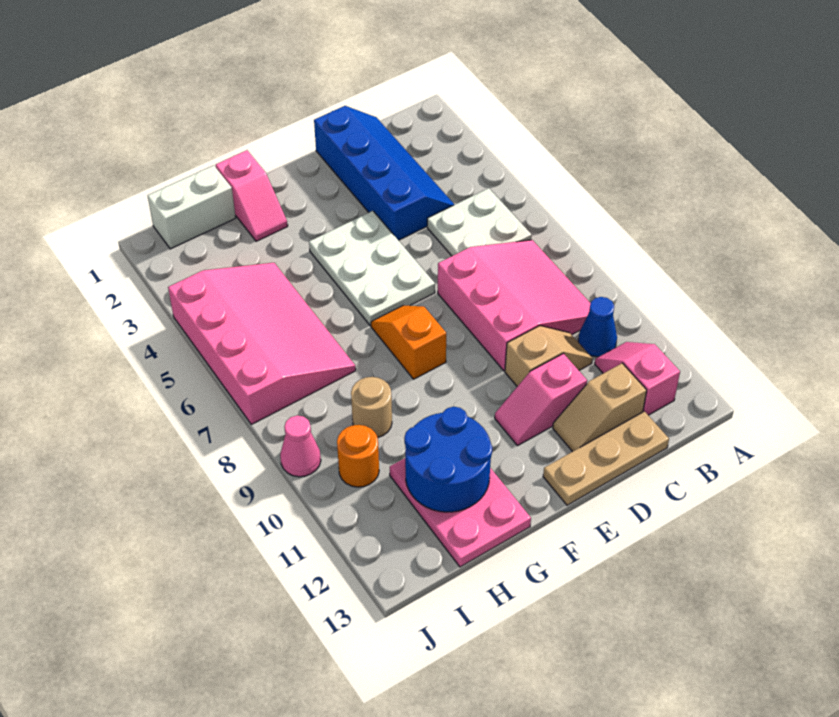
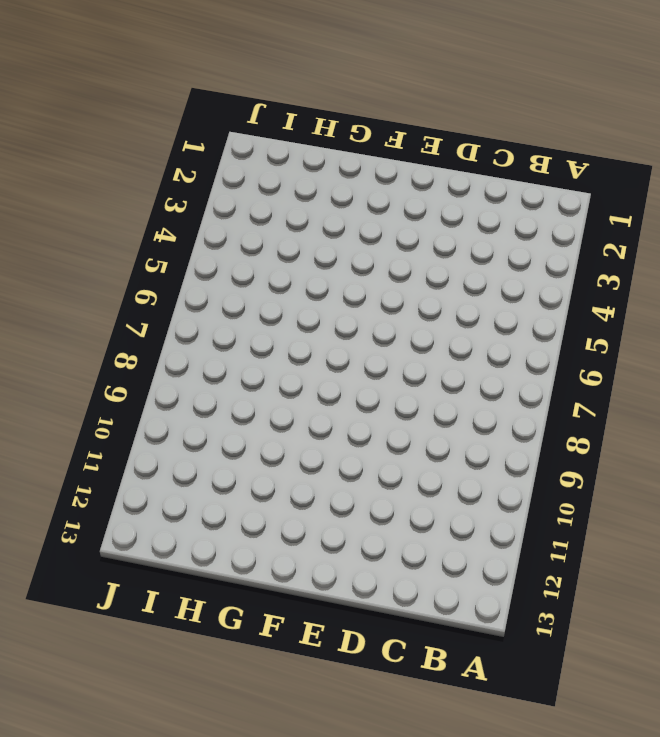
none -> white plate B5:C6 level 1
none -> pink slope B7:D9 level 1 top D
none -> blue cone B10 level 1

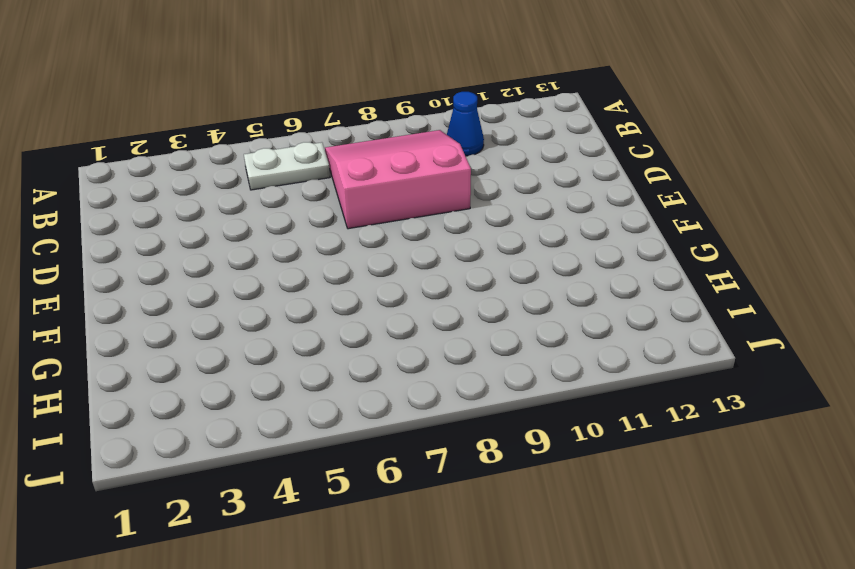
white plate B5:B6 level 1 -> white plate B5:C6 level 1
none -> pink slope B11:B12 level 1 top 12
none -> blue slope C1:D4 level 1 top D
none -> tan slope C10:D10 level 1 top D

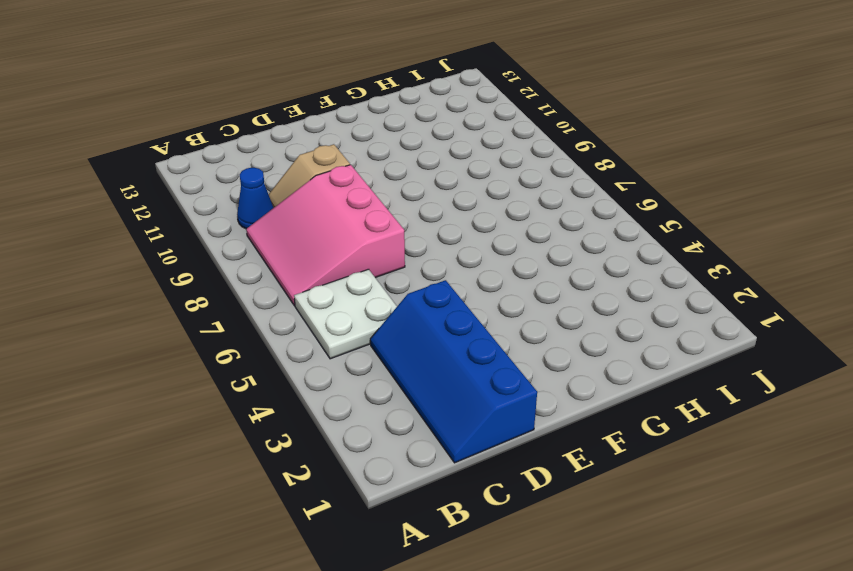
none -> pink slope B11:B12 level 1 top 12
none -> tan slope C12:D12 level 1 top C
none -> tan plate C13:E13 level 1

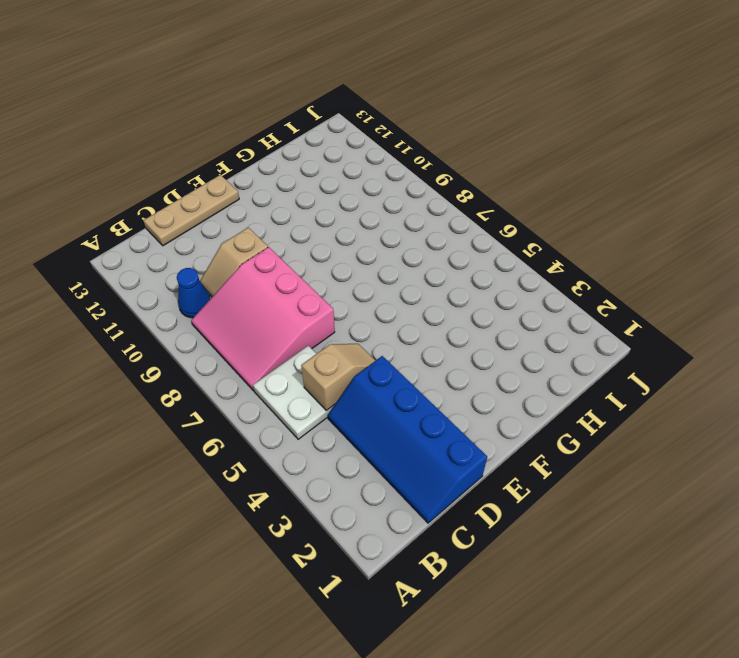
tan slope C5:D5 level 2 top C -> tan slope C12:D12 level 1 top C
none -> pink slope B11:B12 level 1 top 12
none -> pink slope D11:E11 level 1 top D
none -> white plate E4:F6 level 1

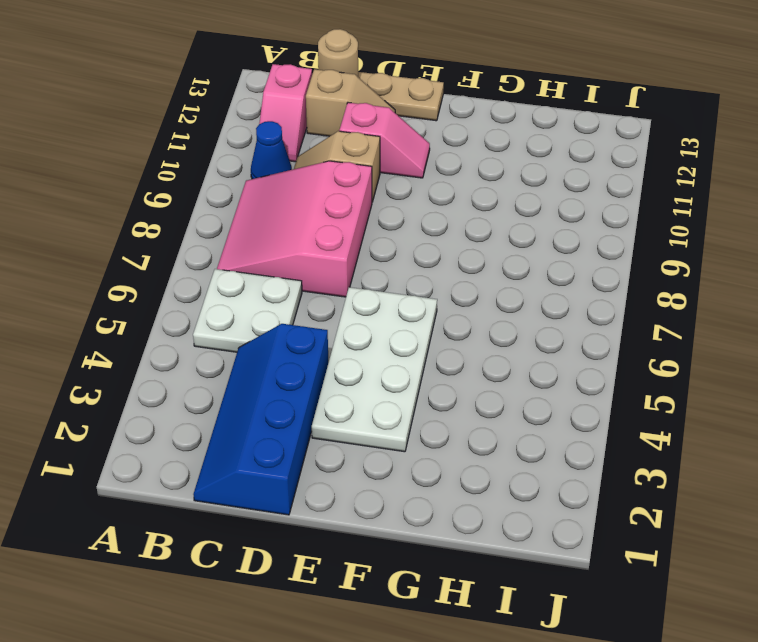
tan round brick C13 level 2 -> tan round brick H9 level 1
white plate E3:F6 level 1 -> white plate E4:F6 level 1
none -> orange slope F7:F8 level 1 top 8
none -> pink slope G1:G2 level 1 top 1
none -> pink plate G11:H13 level 1

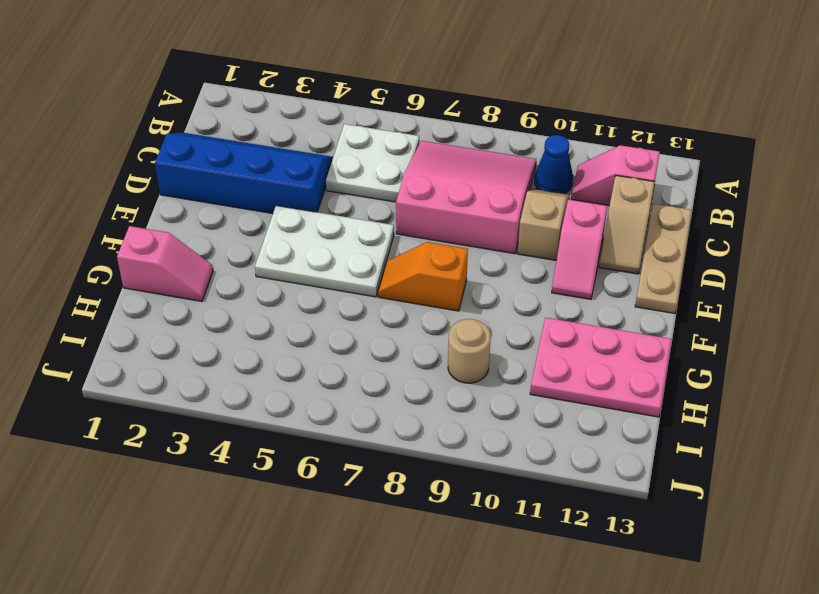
none -> white brick H1:I1 level 1
none -> pink slope H4:J7 level 1 top J
none -> orange round brick I10 level 1

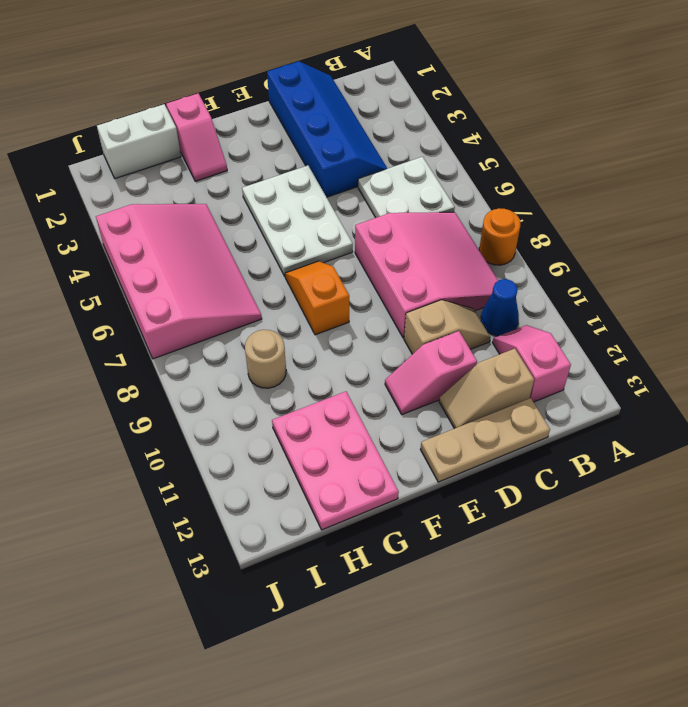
orange round brick A8 level 1 -> orange round brick I10 level 1
none -> pink cone J9 level 1
none -> blue round brick G11:H12 level 2

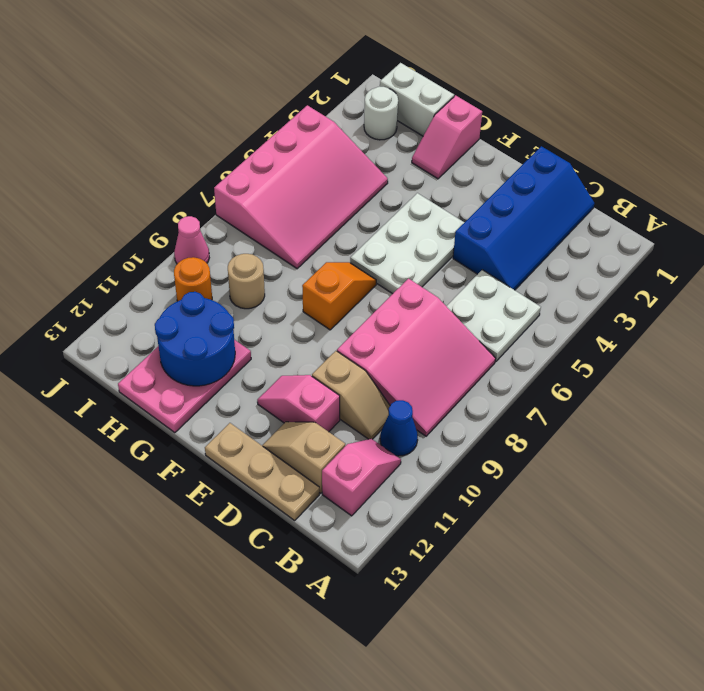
white round brick I2 level 1 -> none

